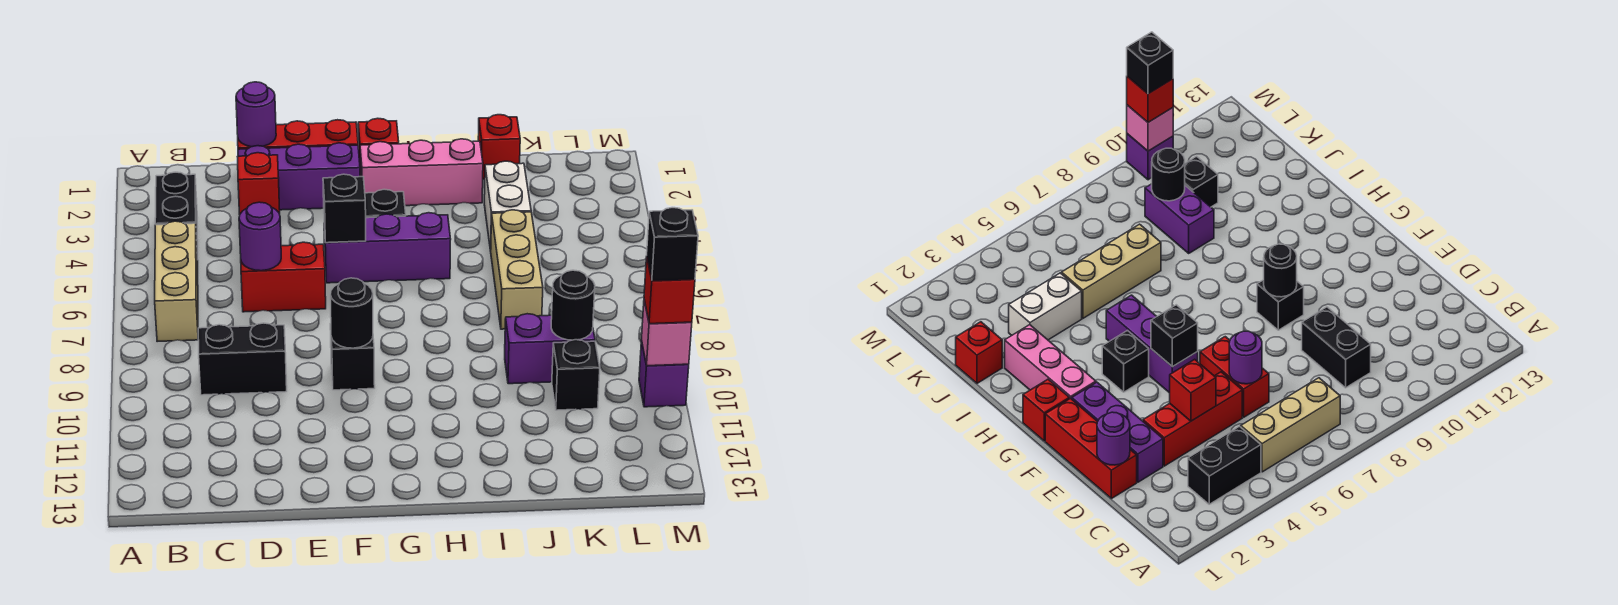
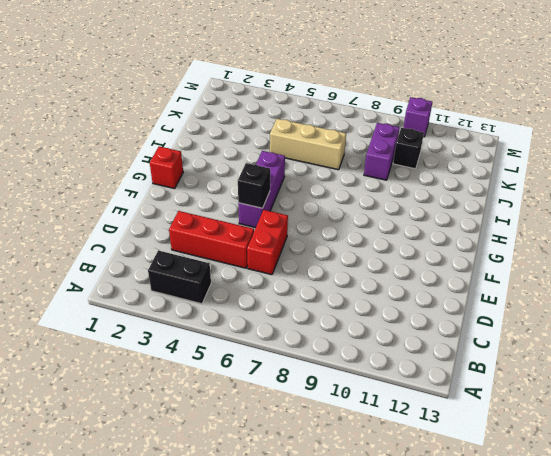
none -> tan brick B5:B7 level 1
none -> black brick C9:D9 level 1
none -> red brick D1:F1 level 1

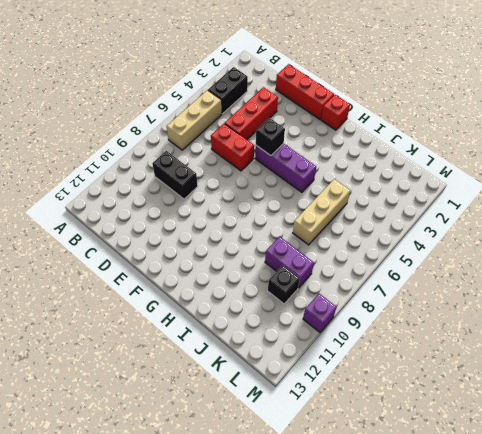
none -> purple brick D2:F2 level 1
none -> black brick F9 level 1
none -> pink brick G2:I2 level 1

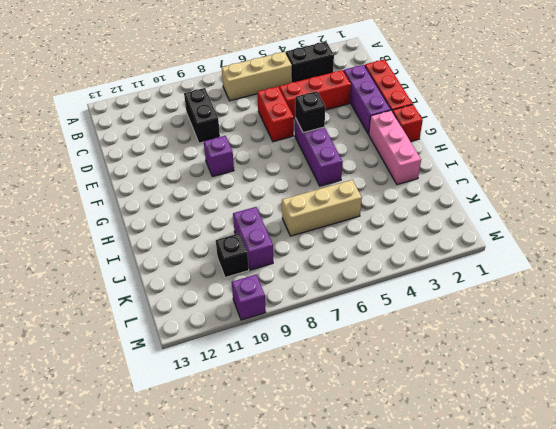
purple brick F9 level 1 -> black brick F9 level 1
none -> black brick G4 level 1
none -> red brick J1 level 1
none -> white brick J3:J4 level 1

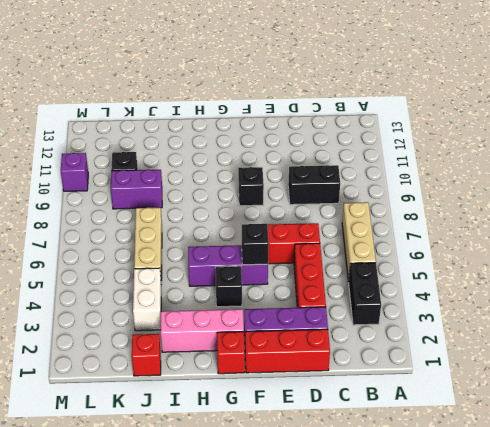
none -> purple round brick D1 level 2
none -> red brick D4 level 2
none -> purple round brick D6 level 2

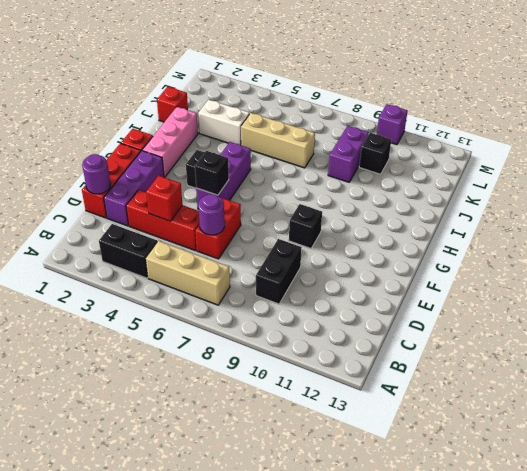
none -> black round brick F9 level 2
none -> black round brick K9 level 2
none -> pink brick M10 level 2

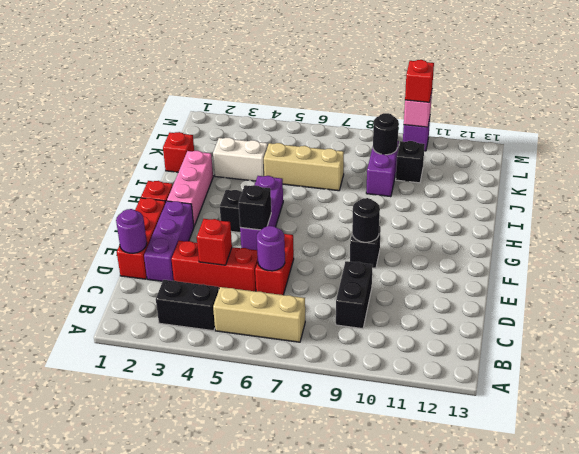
none -> black brick M10 level 4

